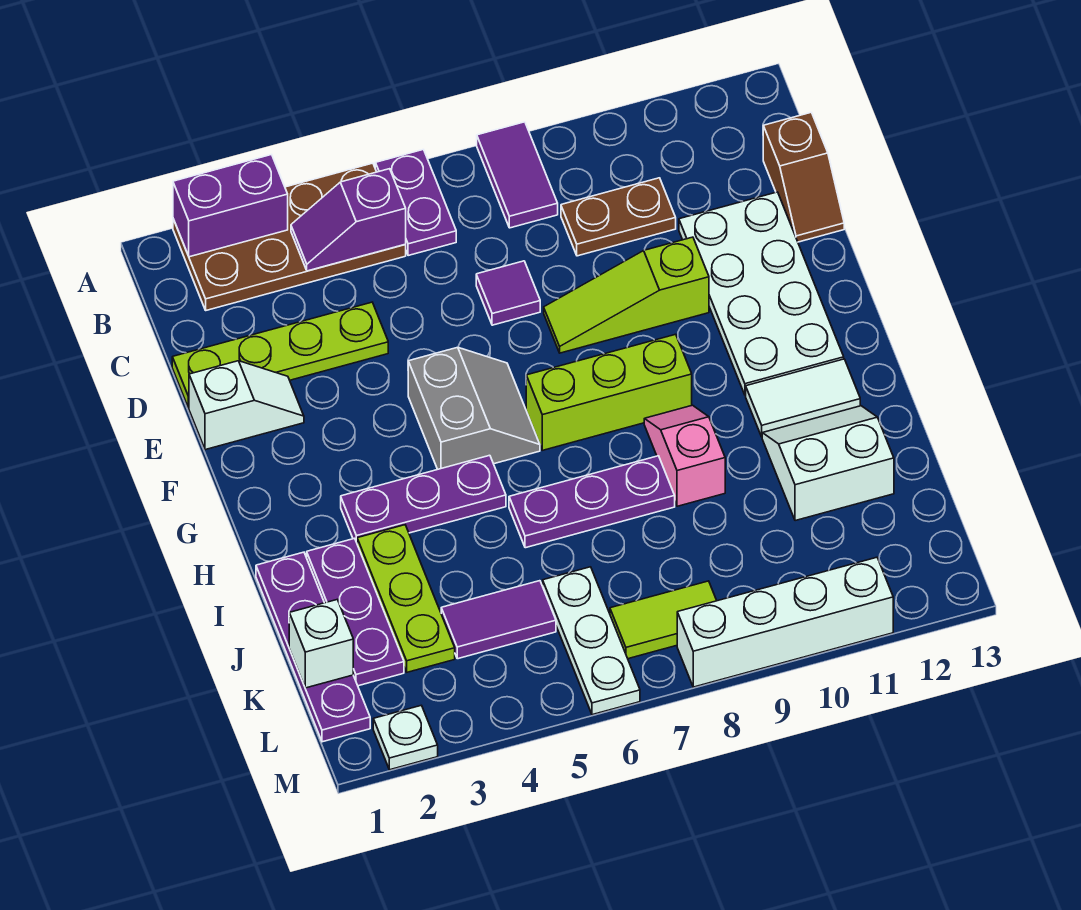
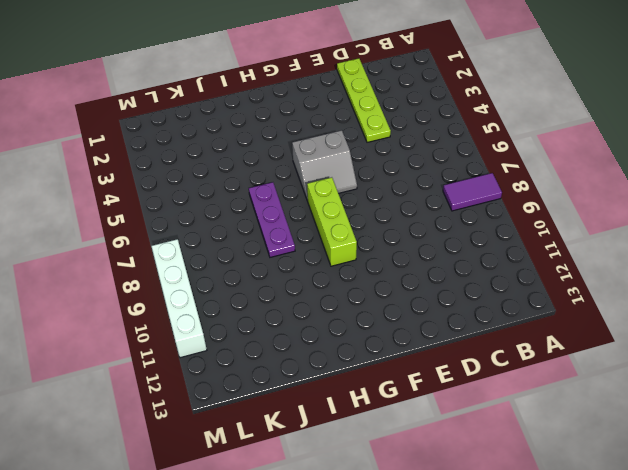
none -> brown plate A2:B5 level 1
none -> purple plate A6:B6 level 1
none -> brown plate C9:C10 level 1

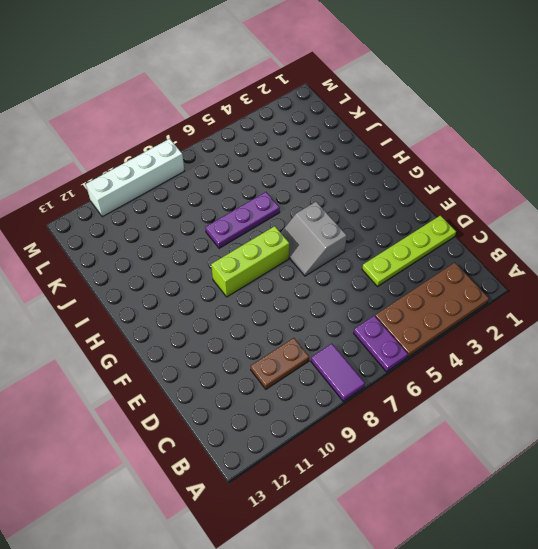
none -> brown slope C13:D13 level 1 top C
none -> purple tile D7 level 1
none -> white plate D11:G12 level 1

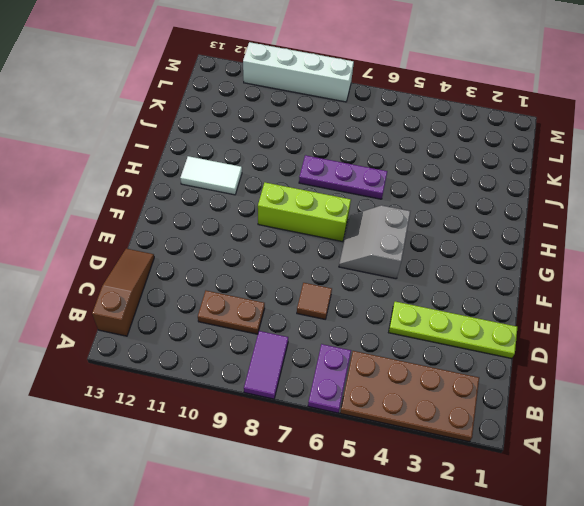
brown slope B13:D13 level 1 top B -> brown slope C13:D13 level 1 top C
brown tile D7 level 1 -> purple tile D7 level 1
none -> white plate D11:G12 level 1
none -> white slope E1:E2 level 1 top 1
none -> lime slope E8:E10 level 1 top 10

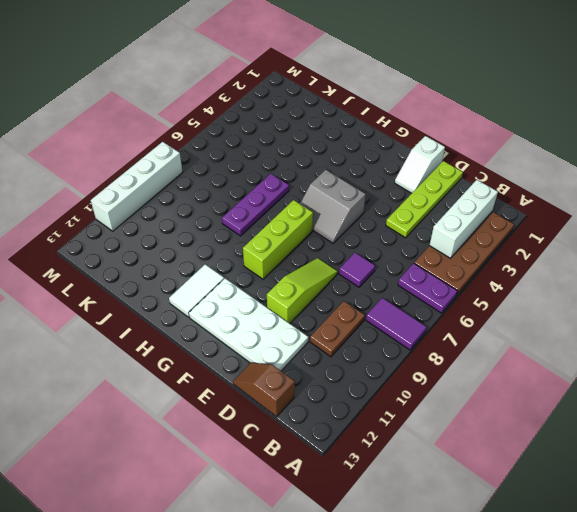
white brick B2:B4 level 2 -> purple slope B4:B5 level 2 top 5
none -> purple plate H3:H5 level 1
none -> pink slope H9:I9 level 1 top I
none -> purple plate I1:L1 level 1

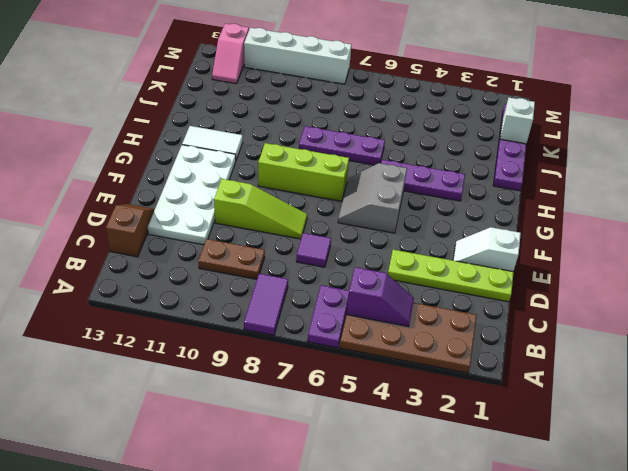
pink slope L12:M12 level 1 top M -> pink slope H9:I9 level 1 top I
none -> purple plate I2:K2 level 1
none -> lime plate I3:K3 level 1
none -> white slope I11:J12 level 1 top J

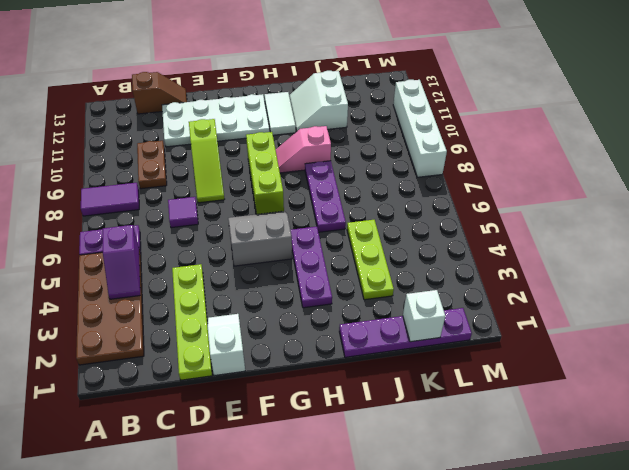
lime plate J3:J5 level 1 -> lime plate I3:K3 level 1
none -> purple plate I2:K2 level 1
none -> purple tile K4:K5 level 1
none -> white plate K6:M6 level 1

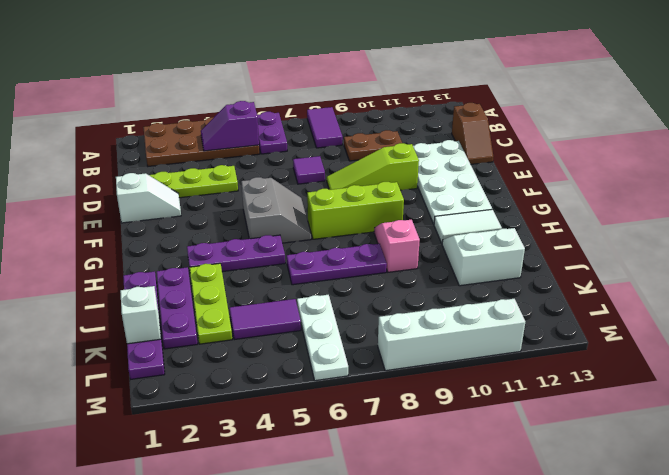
none -> lime tile L7:L8 level 1
none -> white plate M2 level 1
none -> purple brick A2:A3 level 2

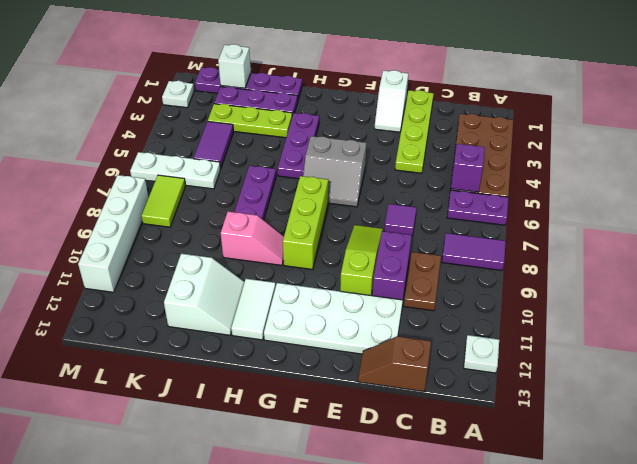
white plate A12 level 1 -> none
purple brick D9:D10 level 1 -> purple brick A2:A3 level 2

